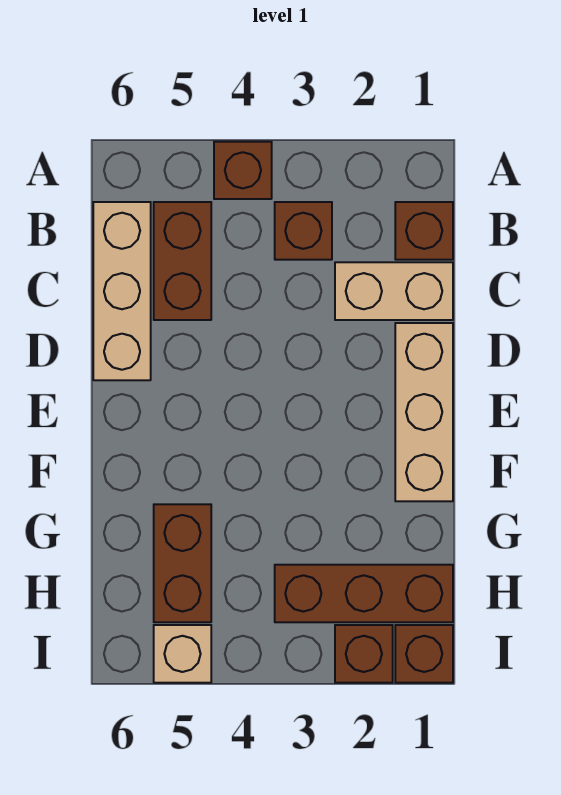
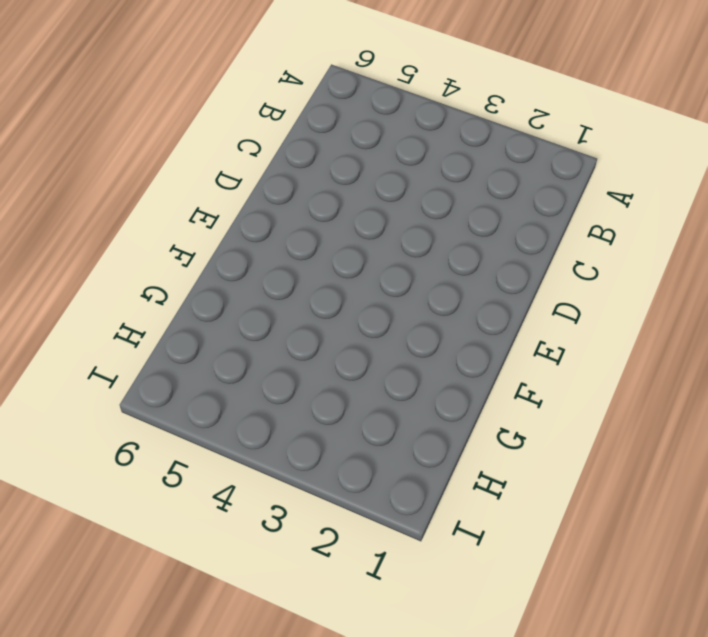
none -> brown brick A4 level 1
none -> brown brick B1 level 1
none -> brown brick B3 level 1

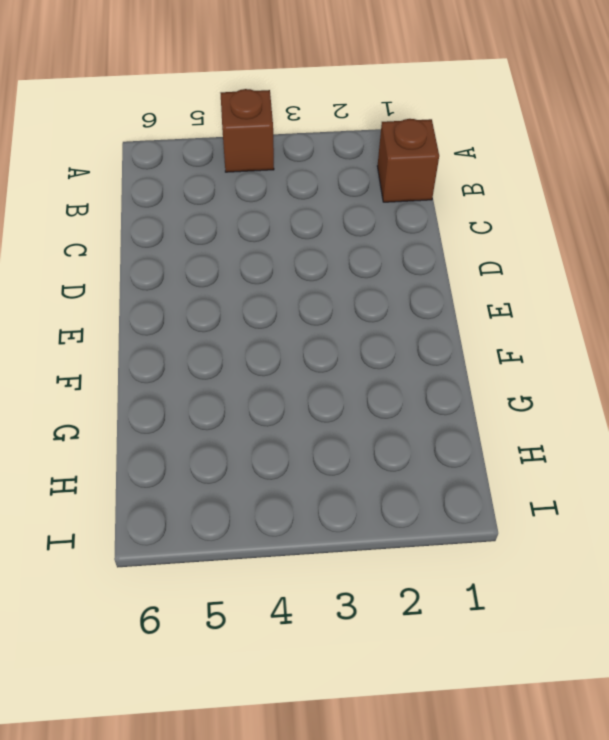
none -> brown brick B3 level 1
none -> brown brick B5:C5 level 1
none -> tan brick B6:D6 level 1

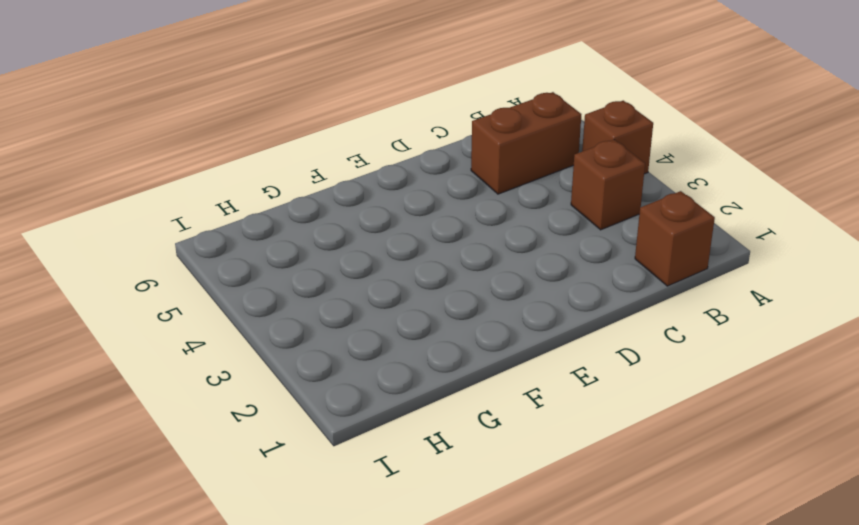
none -> tan brick B6:D6 level 1
none -> tan brick C1:C2 level 1
none -> tan brick D1:F1 level 1

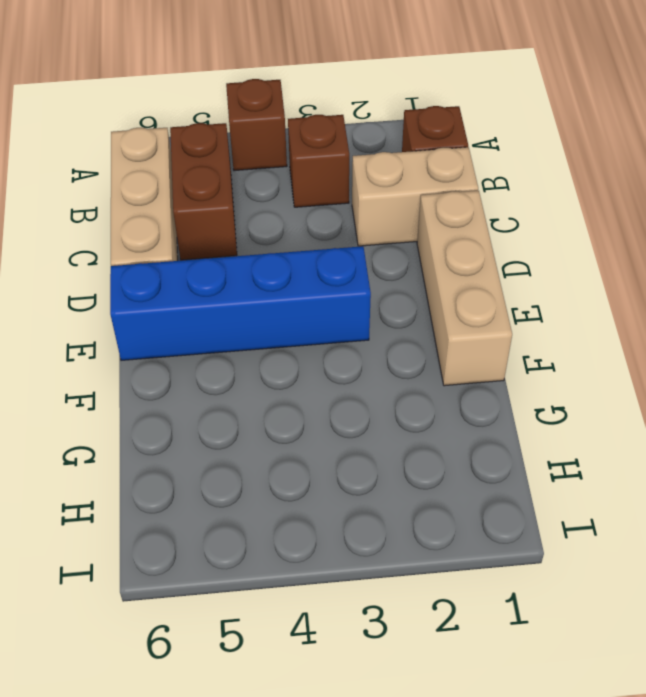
blue brick E3:E6 level 1 -> none
none -> brown brick G5:H5 level 1
none -> brown brick H1:H3 level 1
none -> brown brick I1 level 1

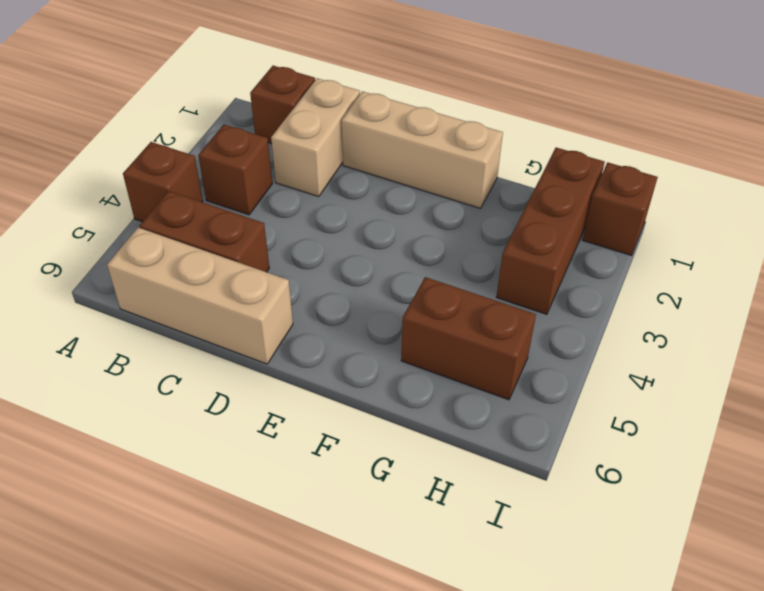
none -> brown brick I2 level 1
none -> tan brick I5 level 1

